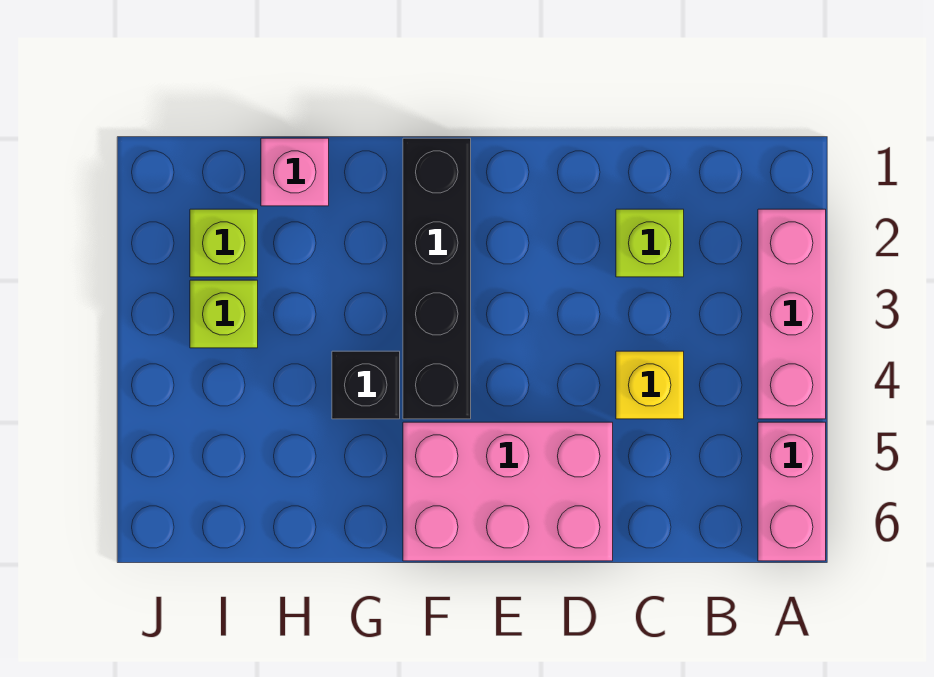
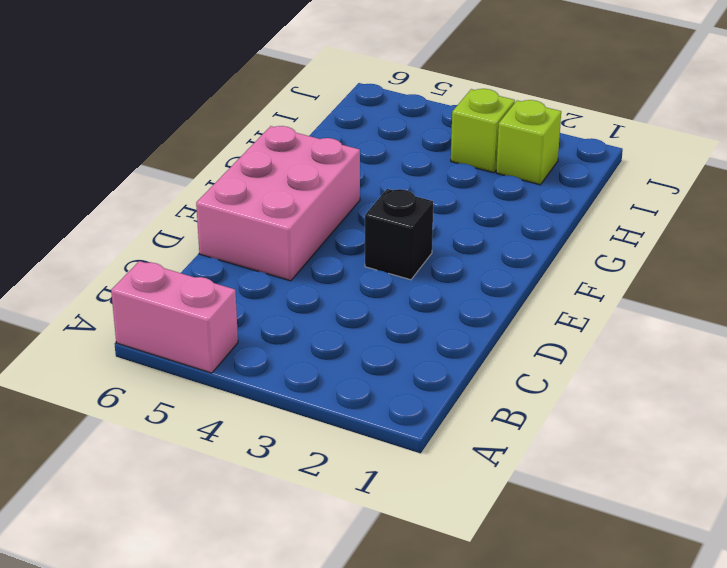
black brick E3 level 1 -> black brick G4 level 1
none -> pink brick A2:A4 level 1
none -> lime brick C2 level 1

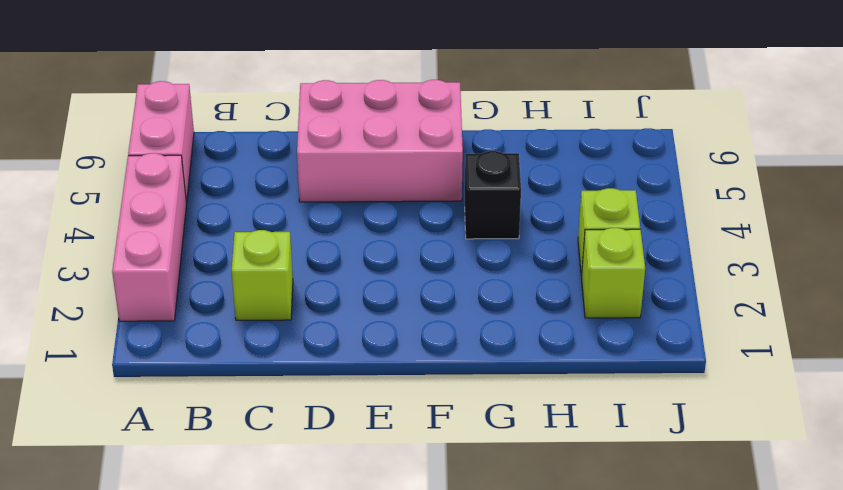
none -> yellow brick C4 level 1
none -> black brick F1:F4 level 1

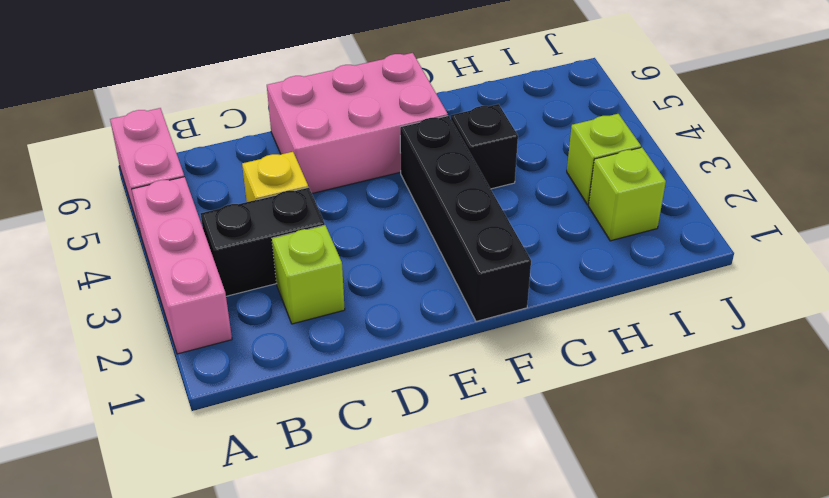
black brick B3:C3 level 1 -> none
none -> pink brick H1 level 1

